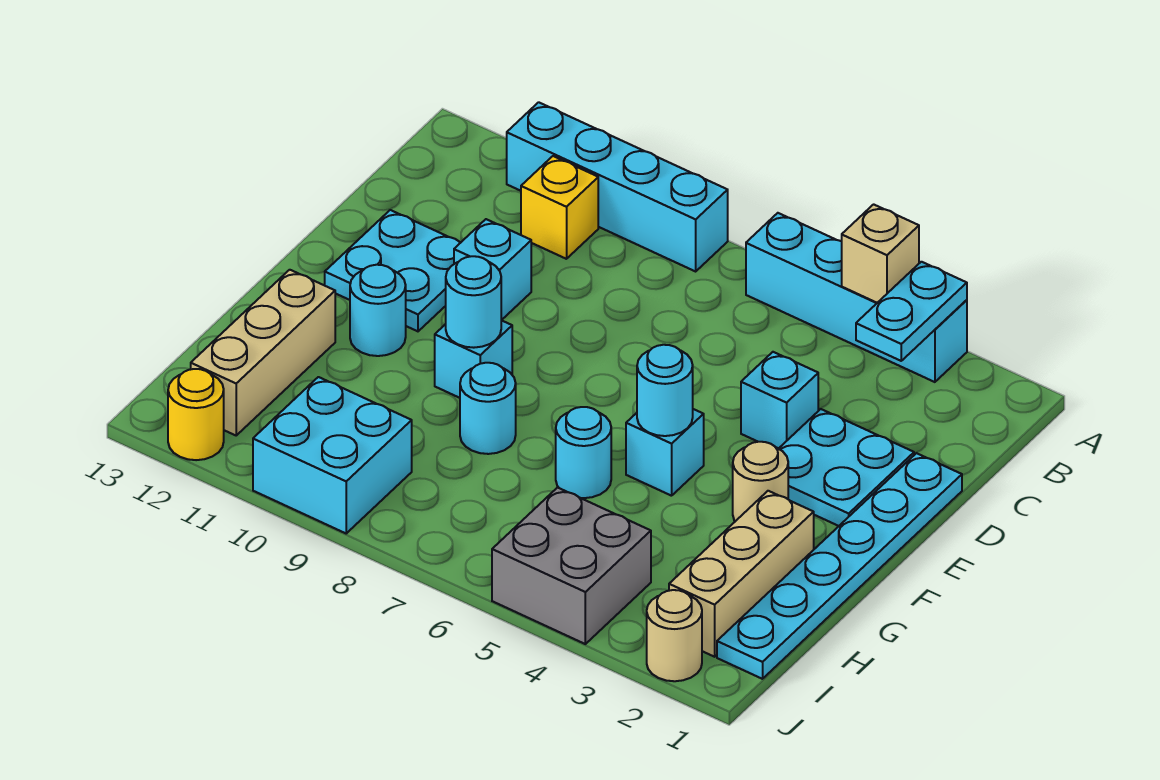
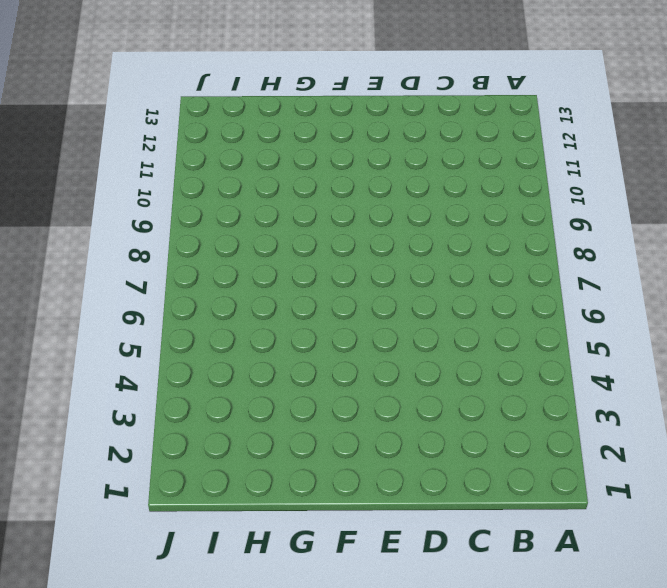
none -> cyan brick A3:A6 level 1
none -> cyan brick A8:A11 level 1
none -> yellow brick B10 level 1

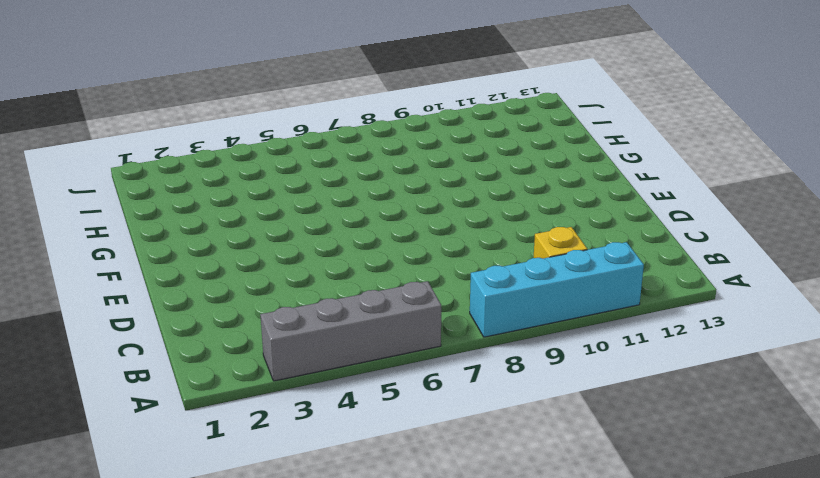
grey brick A3:A6 level 1 -> cyan brick A3:A6 level 1
none -> cyan plate D1:I1 level 1
none -> cyan plate D2:E3 level 1
none -> cyan brick D4 level 1

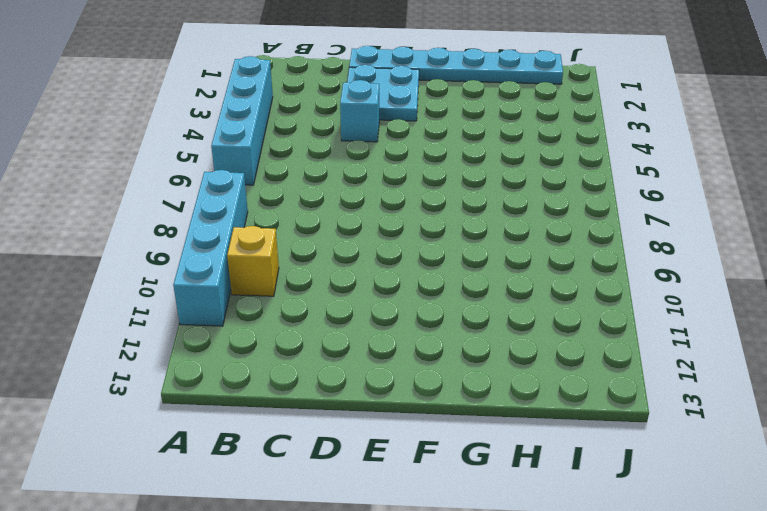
none -> cyan brick D10 level 1
none -> cyan plate D11:E12 level 1
none -> tan round brick F3 level 1

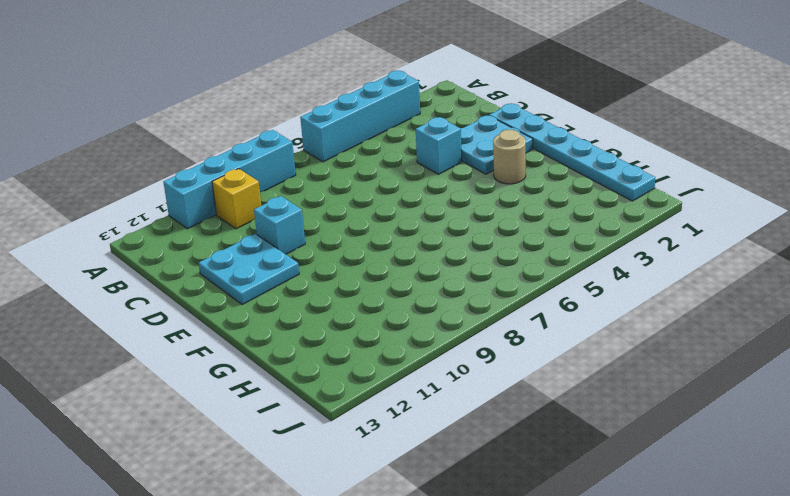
none -> cyan brick F5 level 1
none -> cyan brick F9 level 1
none -> cyan round brick F11 level 1

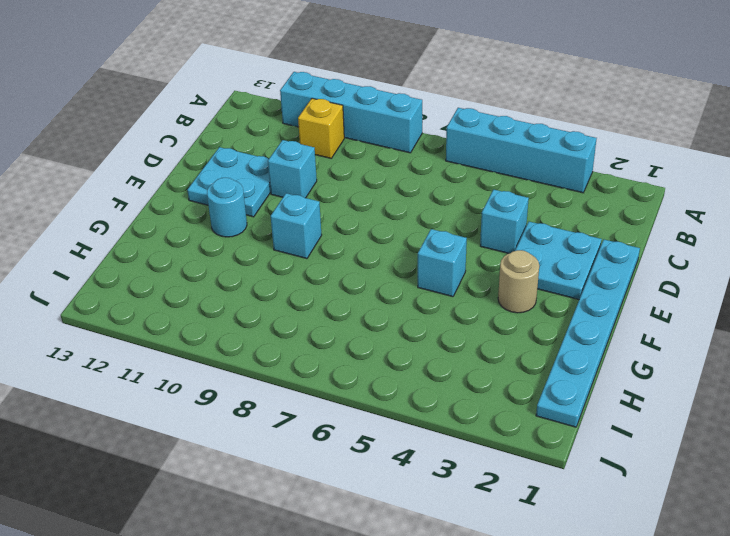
none -> tan brick G2:I2 level 1
none -> cyan round brick G6 level 1
none -> cyan round brick G8 level 1

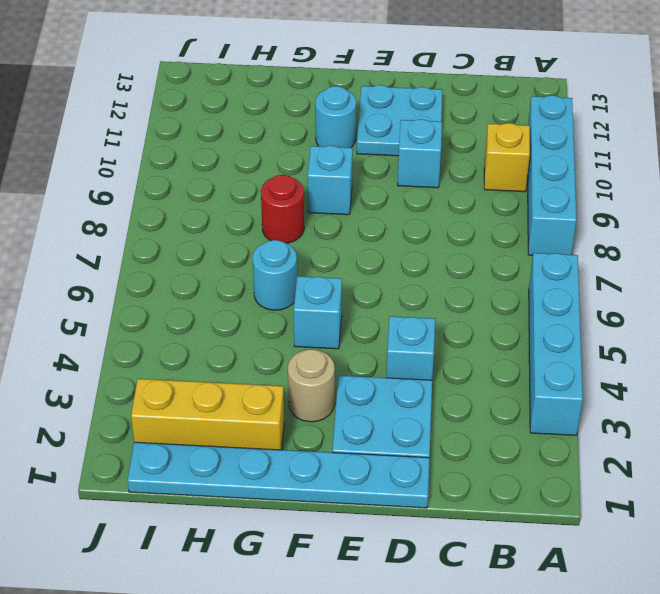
yellow brick G2:I2 level 1 -> tan brick G2:I2 level 1
red round brick G8 level 1 -> cyan round brick G8 level 1
none -> tan brick G12:I12 level 1
none -> grey brick I4:J5 level 1
none -> cyan brick I9:J10 level 1

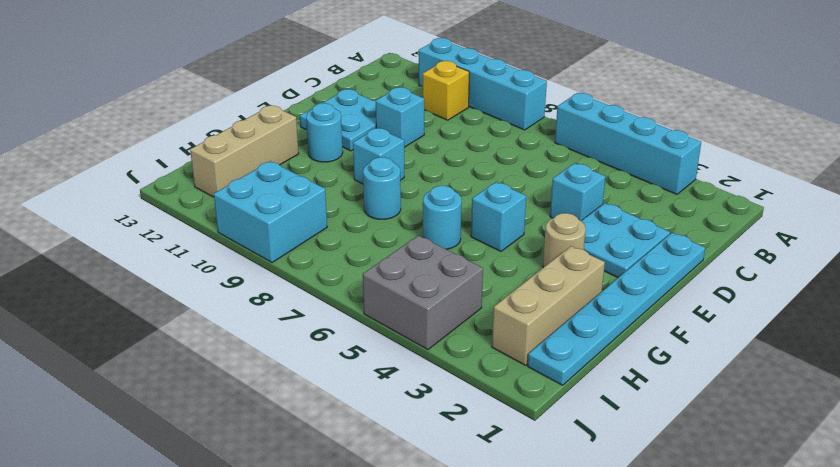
none -> tan round brick J2 level 1
none -> yellow round brick J12 level 1
none -> cyan plate A3:B3 level 2

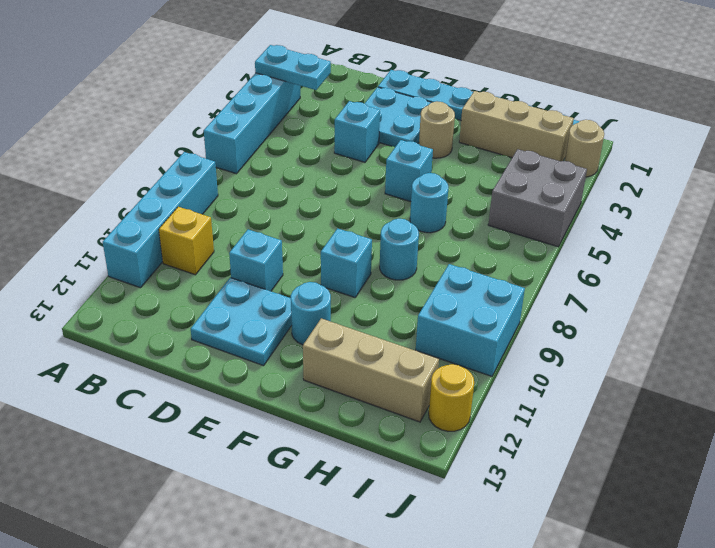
none -> tan brick A4 level 2
none -> cyan round brick F5 level 2
none -> cyan round brick F9 level 2

